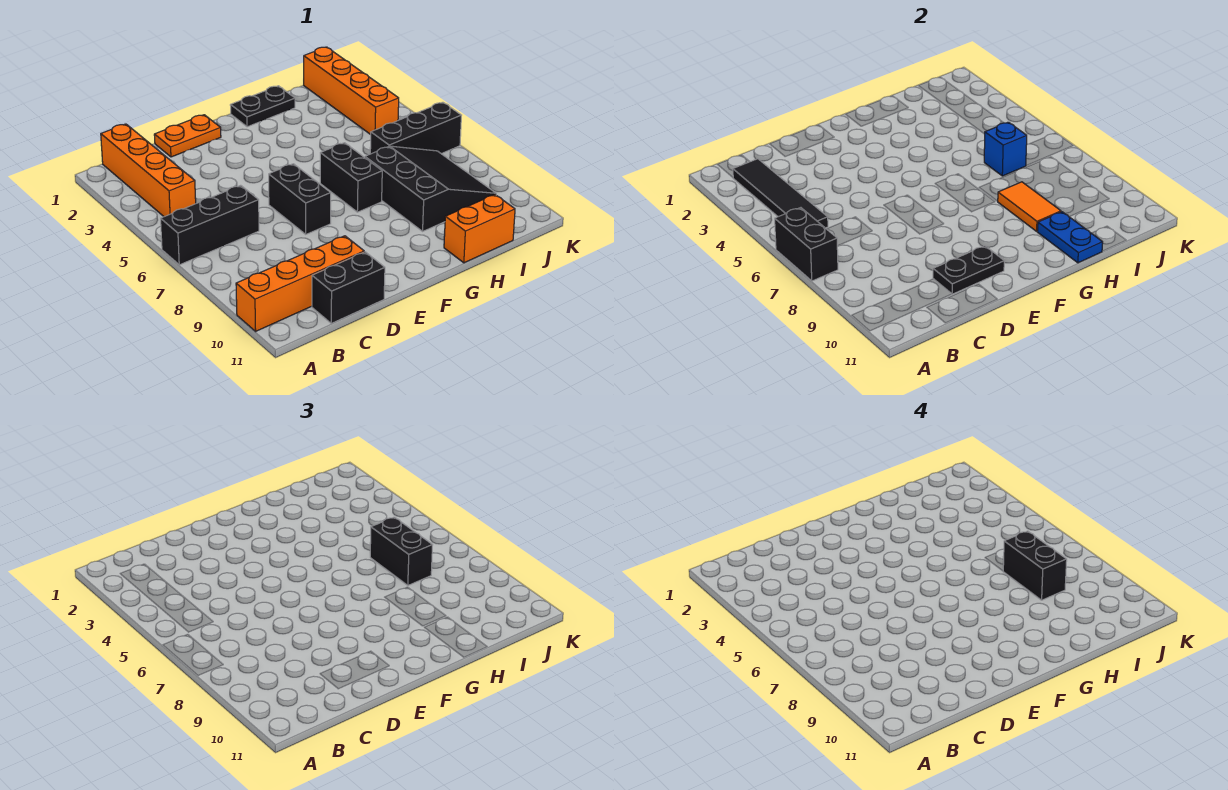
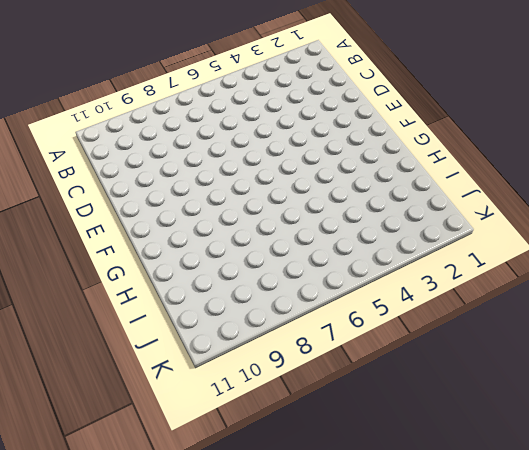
none -> black brick A6:C6 level 1
none -> orange brick A10:D10 level 1
none -> orange brick B1:B4 level 1

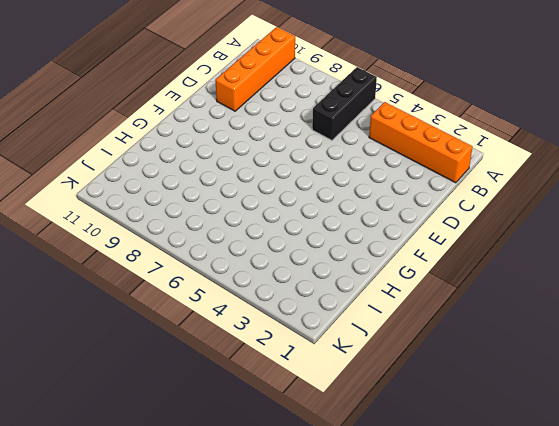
none -> black brick C11:D11 level 1
none -> orange plate D1:E1 level 1
none -> black brick E6:E7 level 1

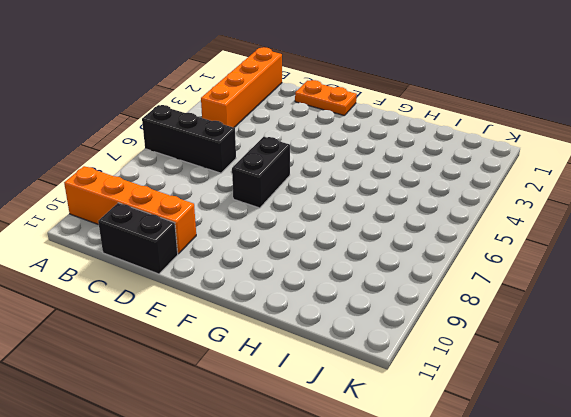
none -> black plate G1:H1 level 1
none -> black brick G6:G7 level 1
none -> black slope H7:J9 level 1 top H

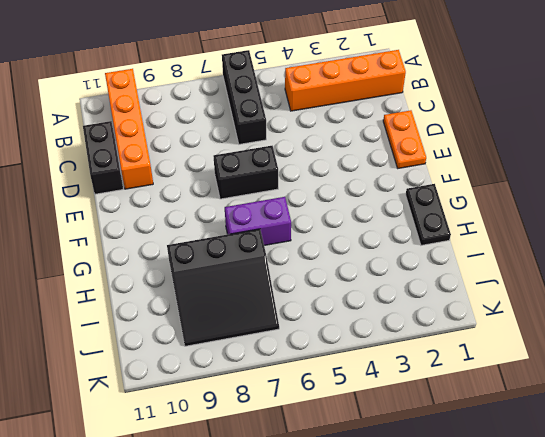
purple brick G6:G7 level 1 -> black brick G6:G7 level 1
none -> orange brick H11:I11 level 1
none -> black brick I6:K6 level 1
none -> orange brick J1:J4 level 1

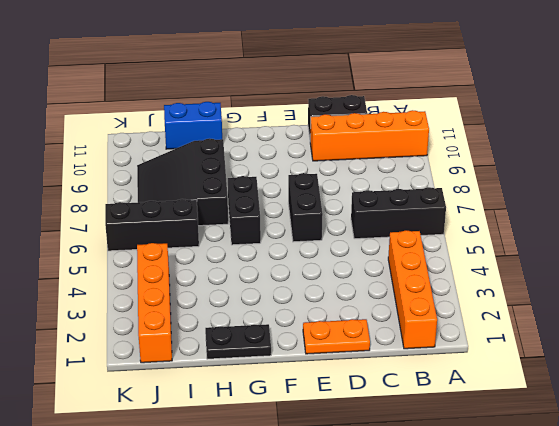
blue brick H11:I11 level 1 -> orange brick H11:I11 level 1
none -> black brick A6:A7 level 2
none -> black tile B2:B5 level 2
none -> black plate D10:E10 level 2

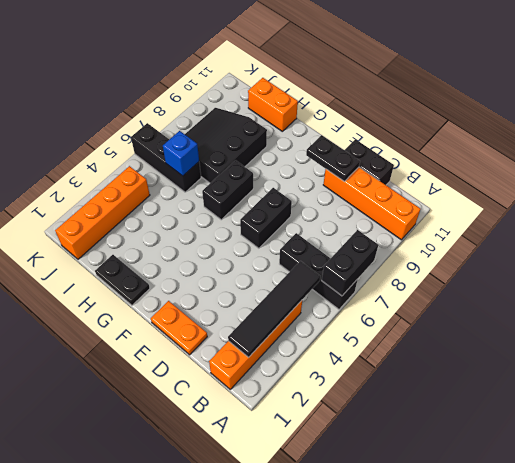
none -> orange tile H8:H9 level 2
none -> blue plate H10:H11 level 2
none -> black brick I6:I7 level 3

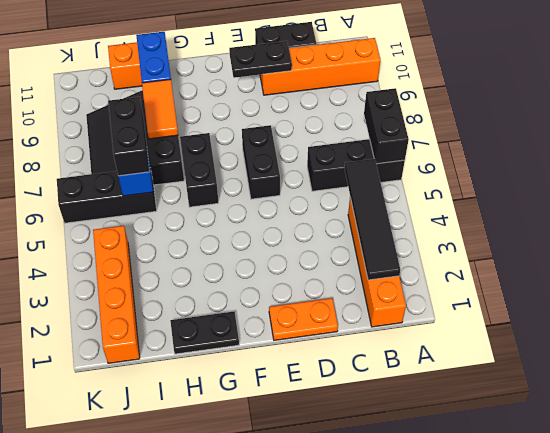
none -> black brick I7:I8 level 4

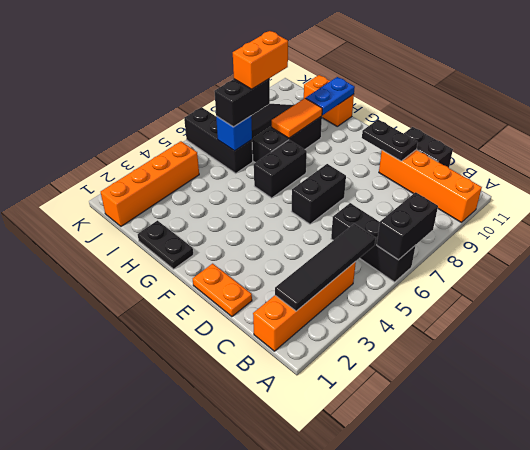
orange brick I7:I8 level 4 -> black brick I7:I8 level 4

